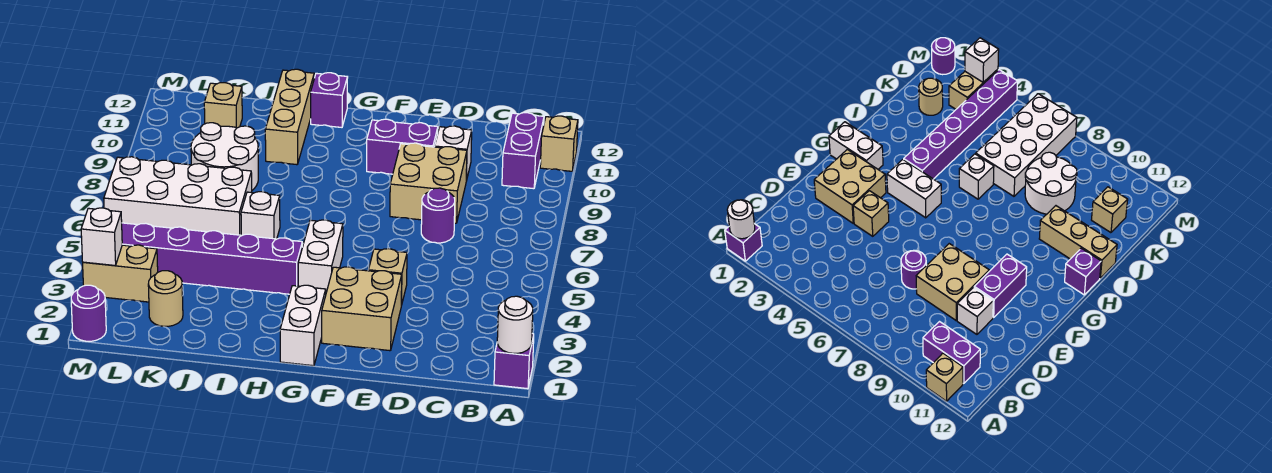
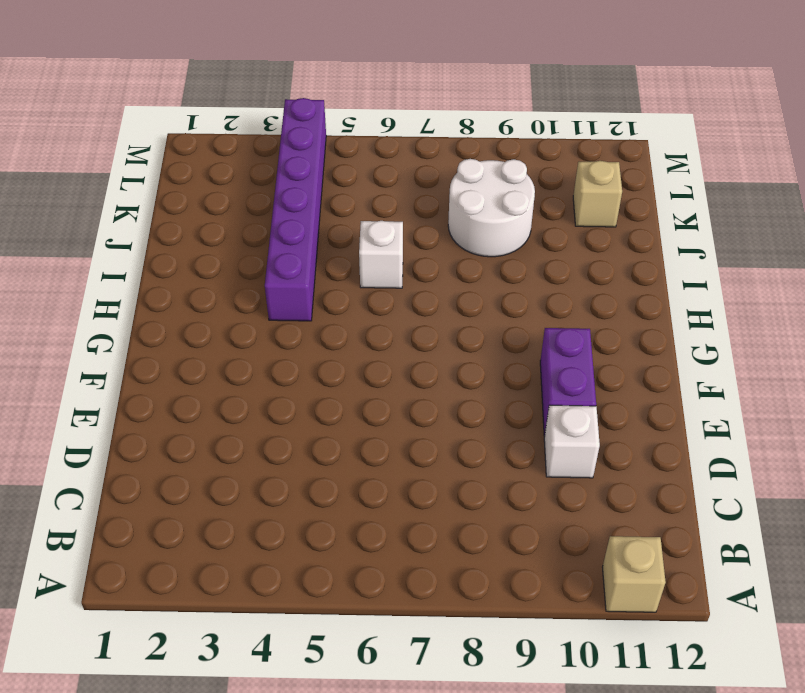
none -> purple brick A1 level 1
none -> purple brick B10:B11 level 1
none -> purple round brick D7 level 1

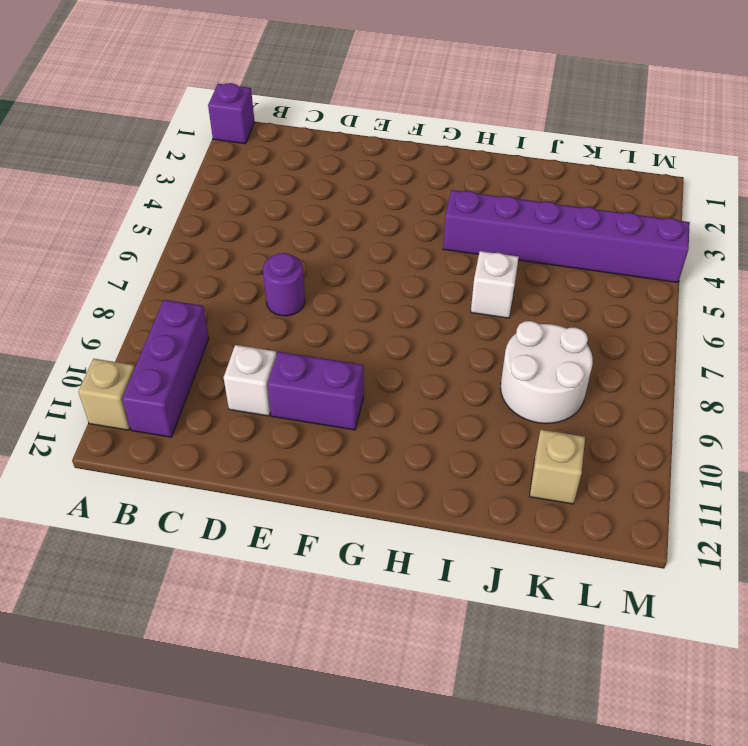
purple brick B9:B11 level 1 -> purple brick B10:B11 level 1
none -> tan brick D8:E9 level 1
none -> tan brick E2:F3 level 1
none -> tan brick E4 level 1

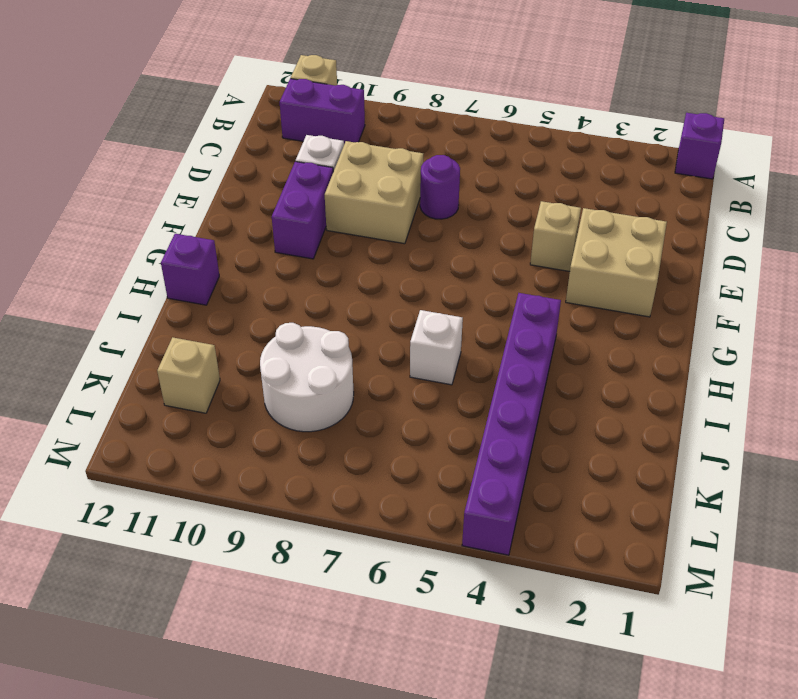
none -> white brick G1:G2 level 1
none -> white brick G4:G5 level 1
none -> tan brick I10:I12 level 1

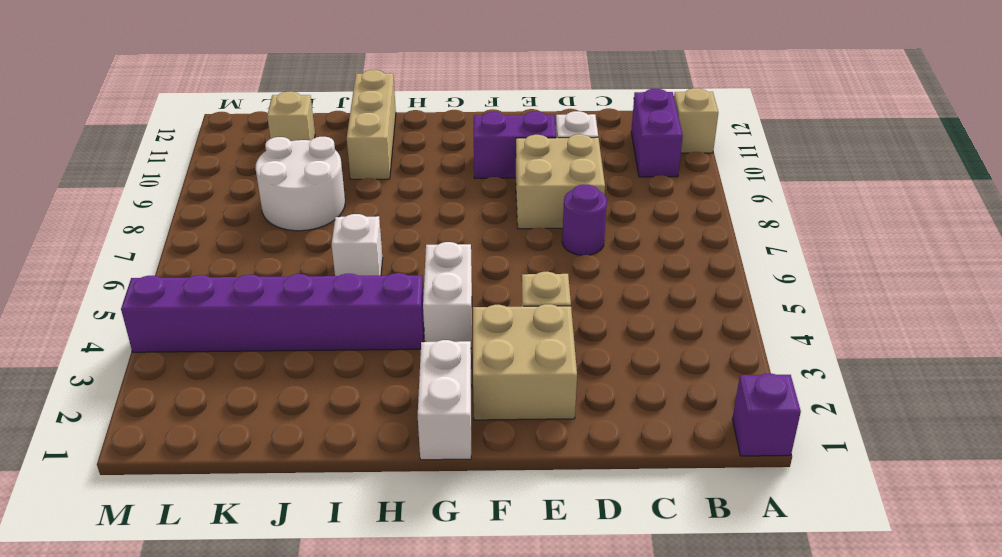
none -> purple brick H12 level 1
none -> white brick J6:M7 level 1
none -> tan round brick K2 level 1

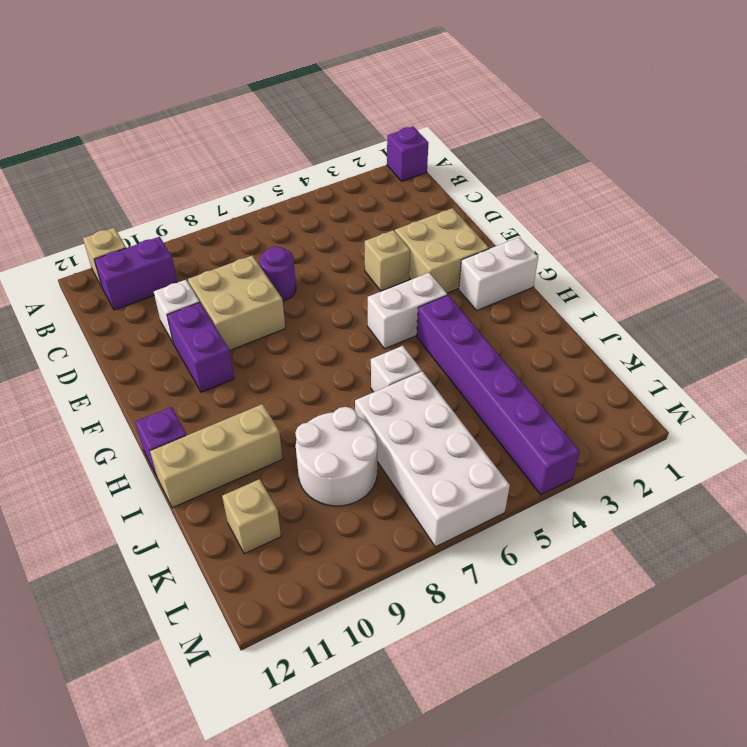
none -> tan round brick K2 level 1
none -> tan brick L3:M3 level 1
none -> purple round brick M1 level 1

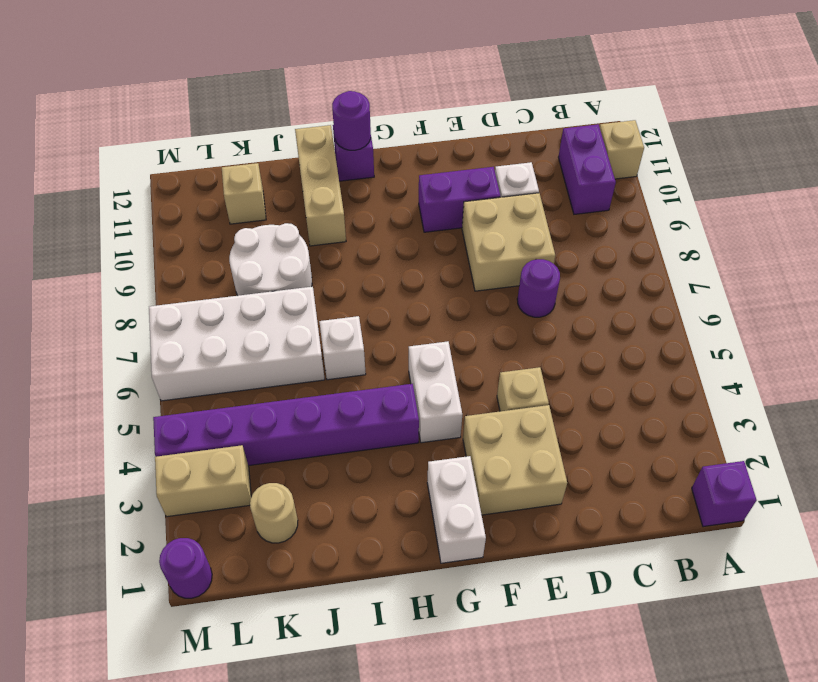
purple round brick H12 level 2 -> none
none -> white round brick A1 level 2
none -> white brick M3 level 2

